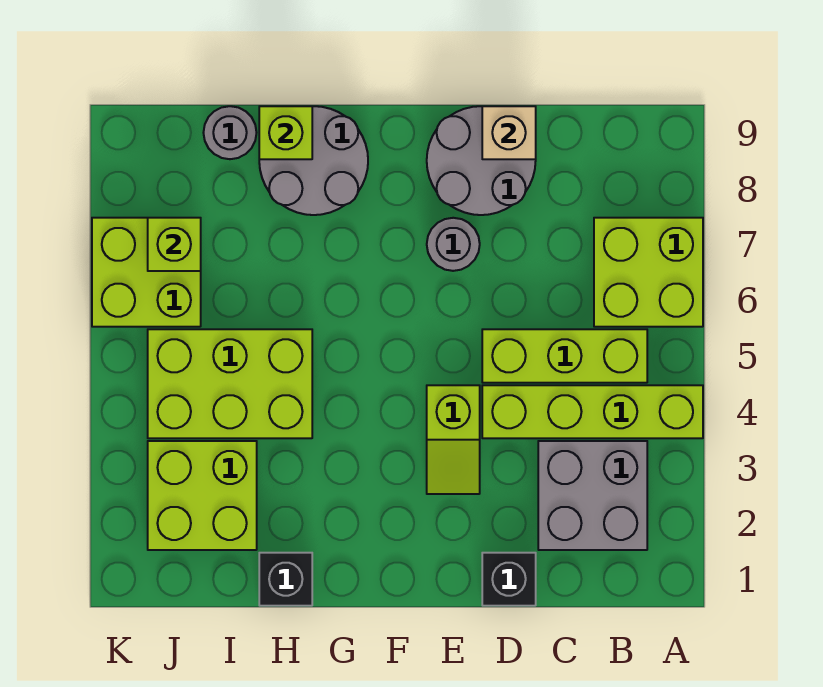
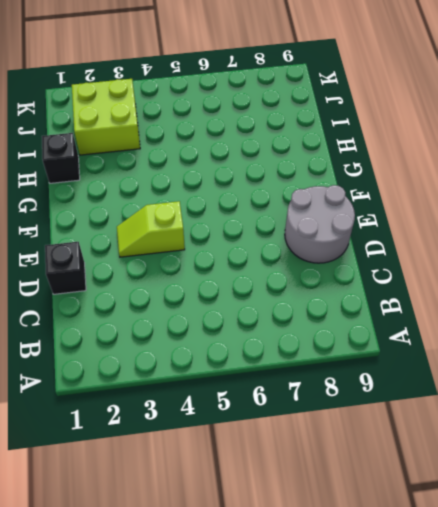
none -> lime brick A4:D4 level 1
none -> lime brick A6:B7 level 1
none -> grey brick B2:C3 level 1

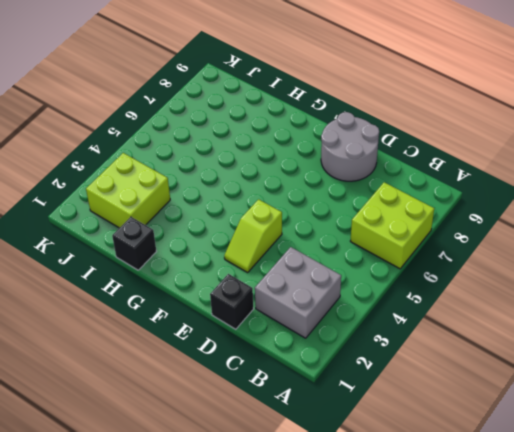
none -> lime brick A4:D4 level 1
none -> lime brick B5:D5 level 1
none -> grey round brick E7 level 1

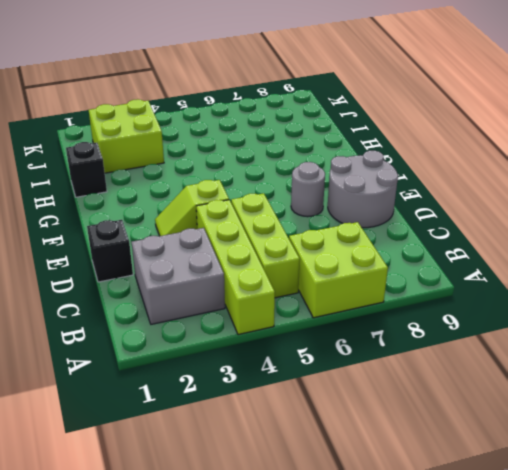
none -> grey round brick G8:H9 level 1
none -> lime brick H4:J5 level 1
none -> grey round brick I9 level 1

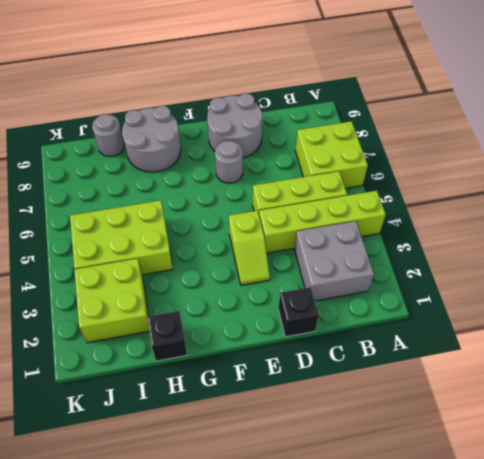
none -> lime brick J6:K7 level 1
none -> tan brick D9 level 2
none -> lime brick H9 level 2

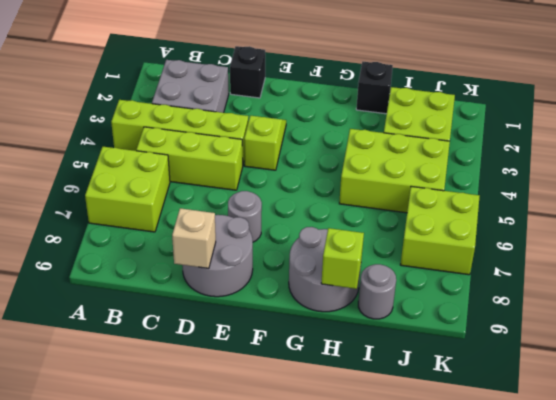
none -> lime brick J7 level 2

